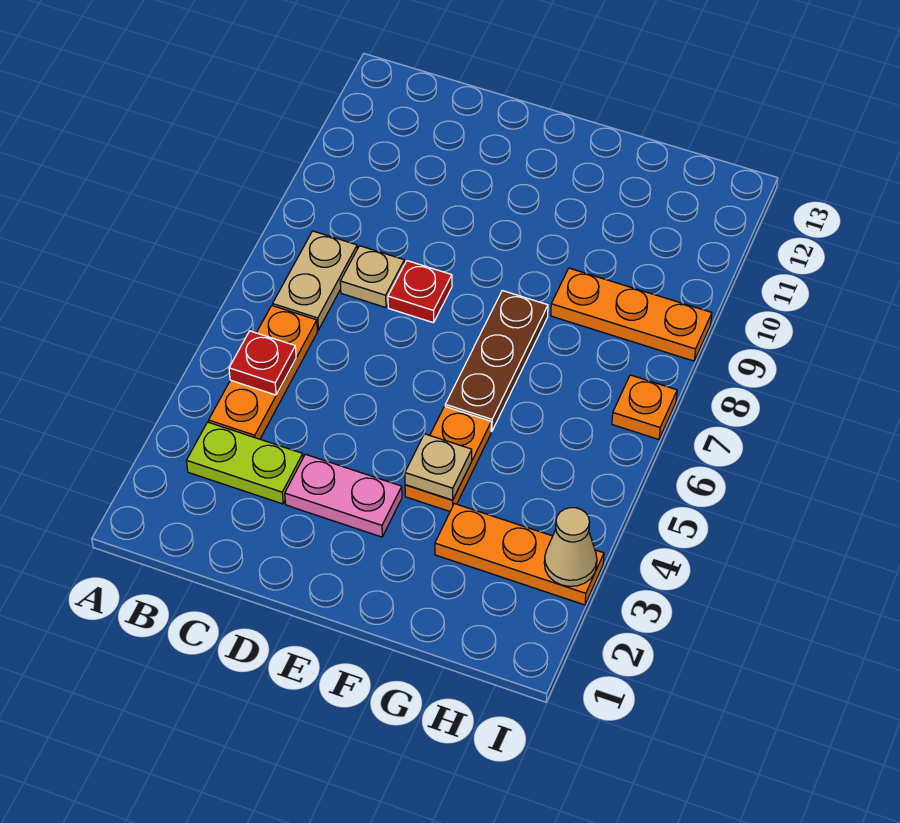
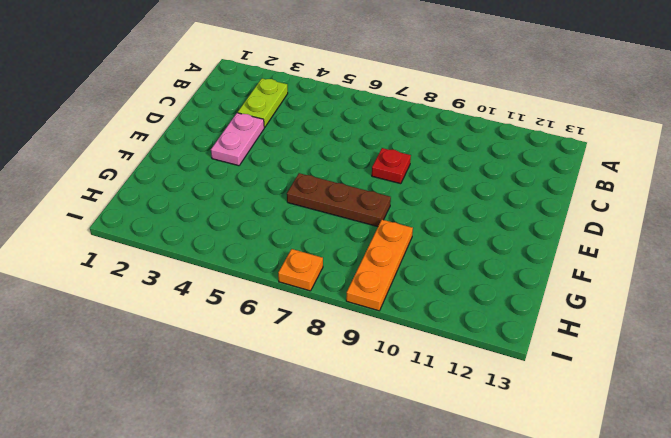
none -> orange plate B4:B6 level 1
none -> tan plate B7:B8 level 1
none -> tan plate C8 level 1

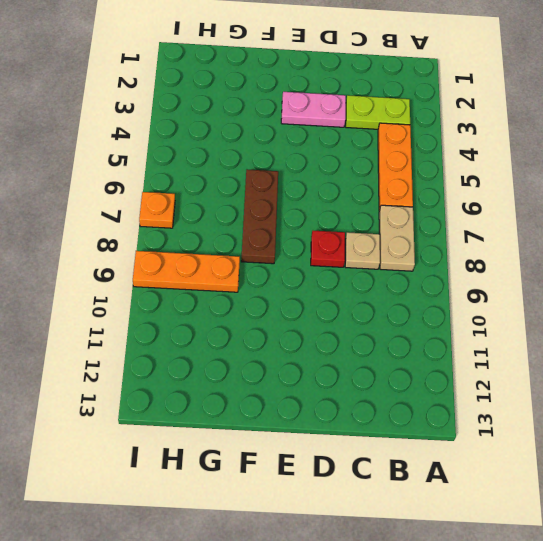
none -> orange plate F4:F5 level 1
none -> orange plate G3:I3 level 1
none -> red plate B5 level 2

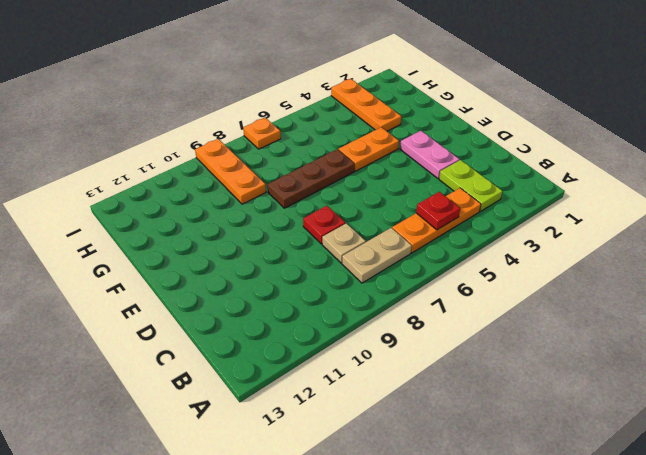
none -> tan plate F4 level 2
none -> tan cone I3 level 2

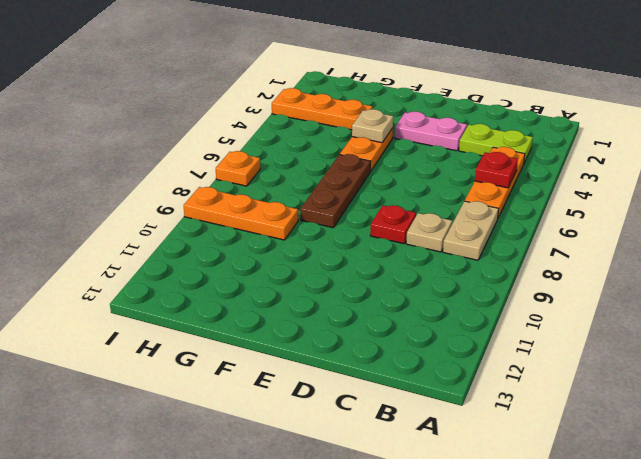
none -> tan cone I3 level 2

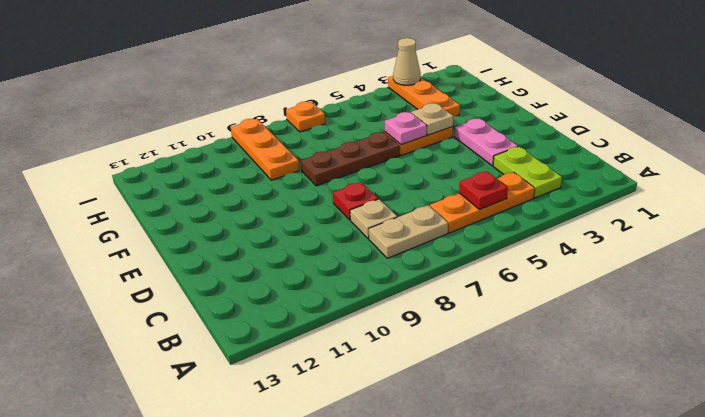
pink plate F5 level 2 -> none

